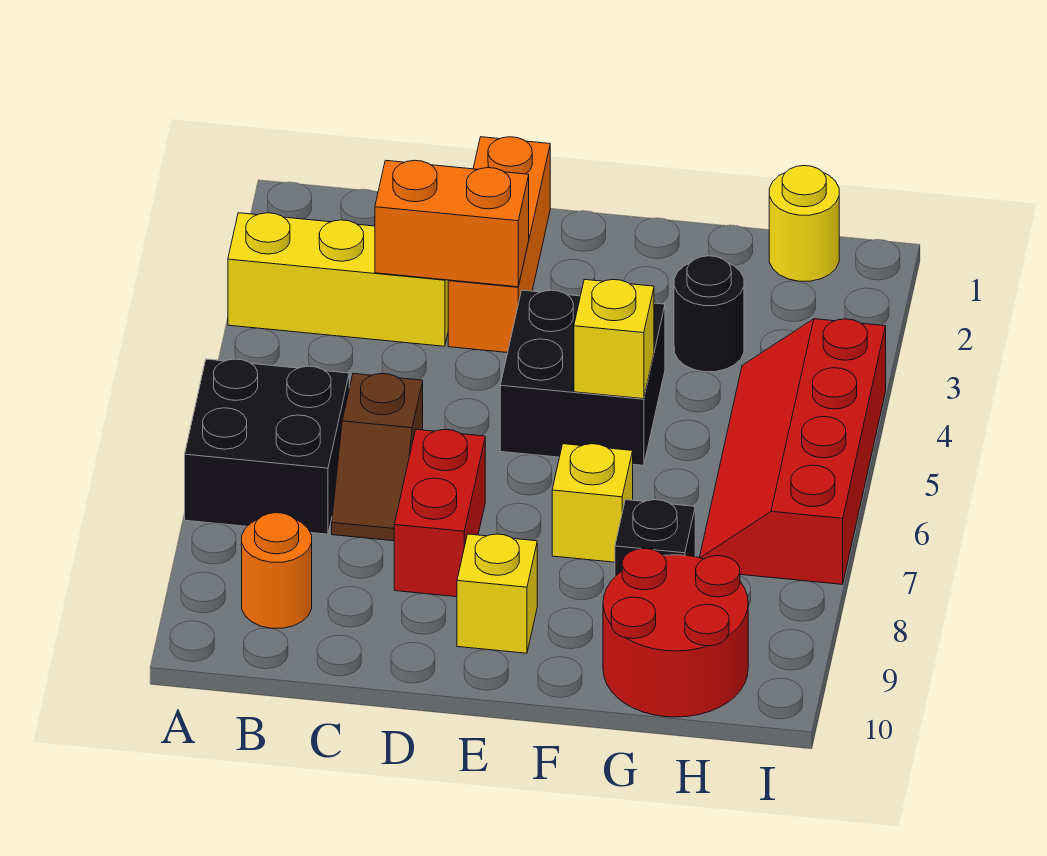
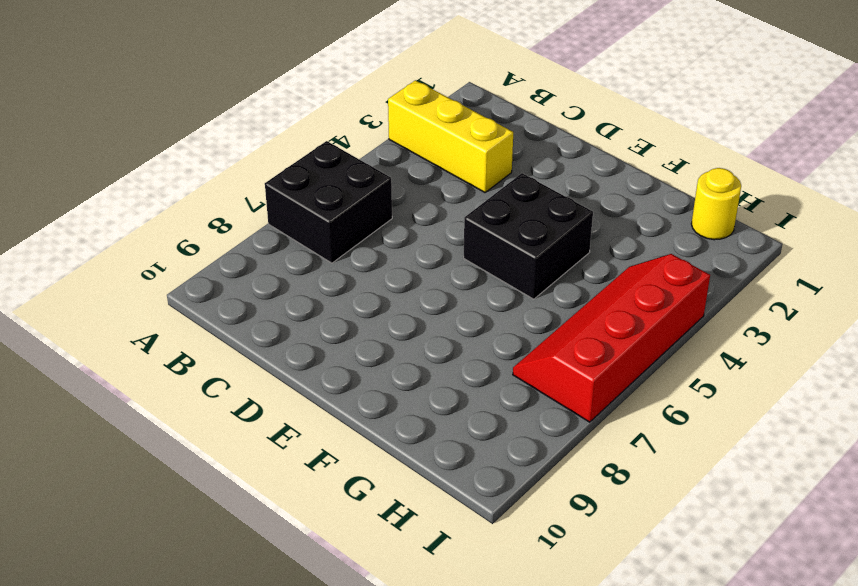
none -> orange round brick B9 level 1
none -> brown slope C6:C7 level 1 top 6
none -> orange brick D1:D3 level 1

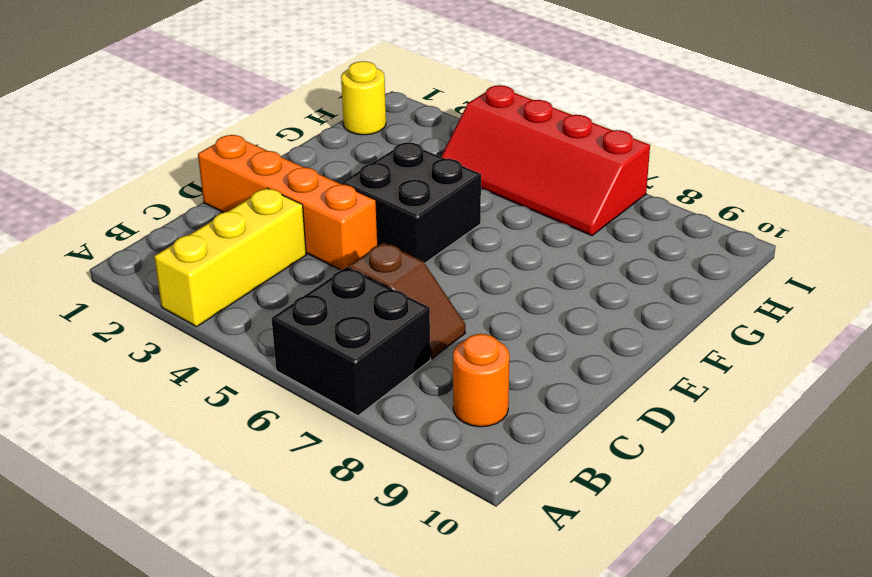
orange brick D1:D4 level 1 -> orange brick D1:D3 level 1
none -> red brick D7:D8 level 1
none -> yellow brick E9 level 1
none -> yellow brick F7 level 1

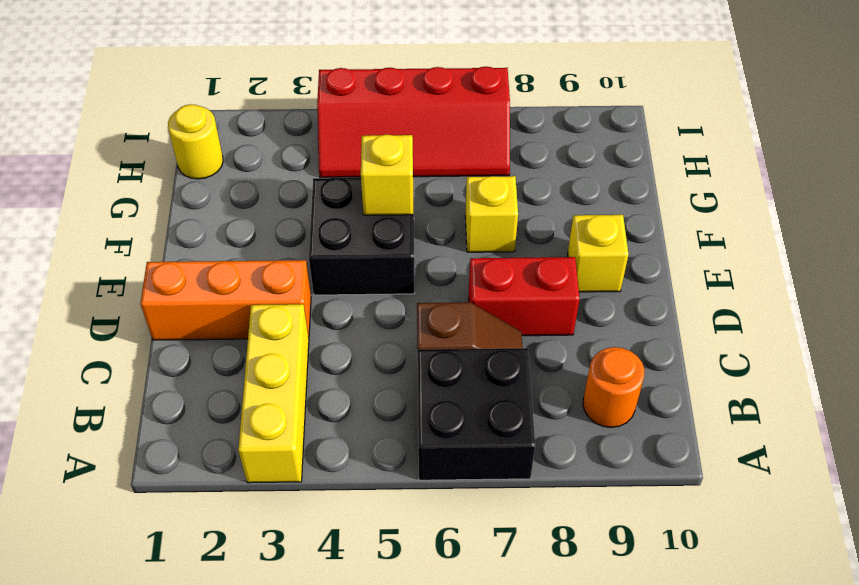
none -> black round brick G3 level 1
none -> black brick G8 level 1
none -> red round brick G9:H10 level 1

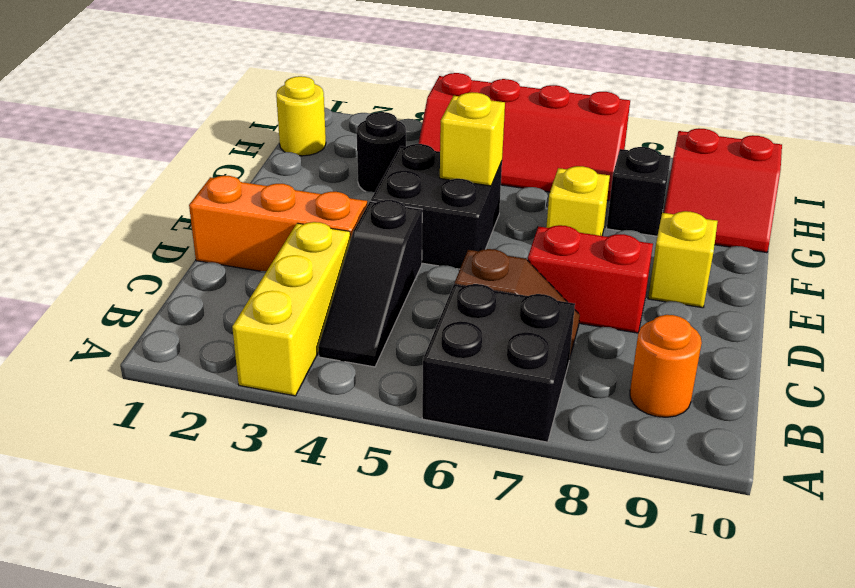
black slope B4:D4 level 1 top D -> none
red slope G9:H10 level 1 top H -> red round brick G9:H10 level 1
none -> orange brick C3:D3 level 2

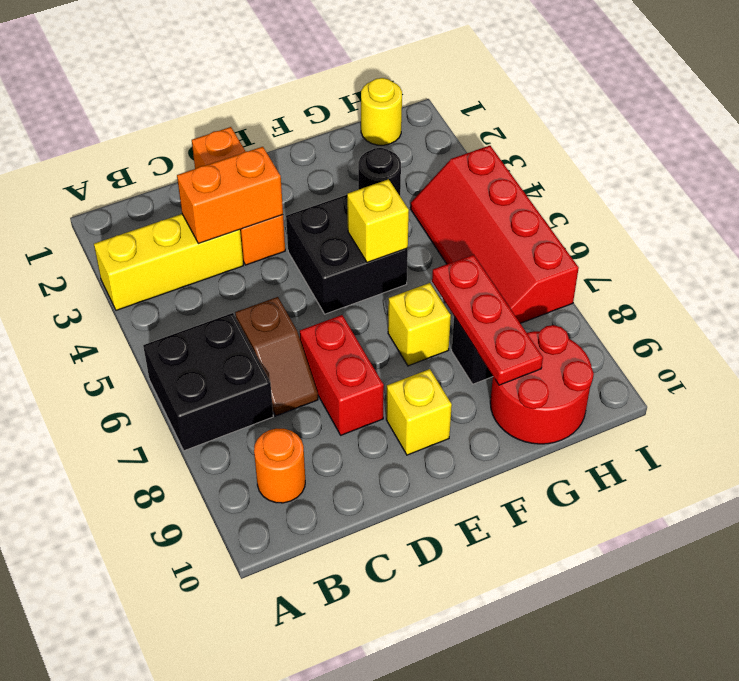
red plate G7:G9 level 2 -> none

